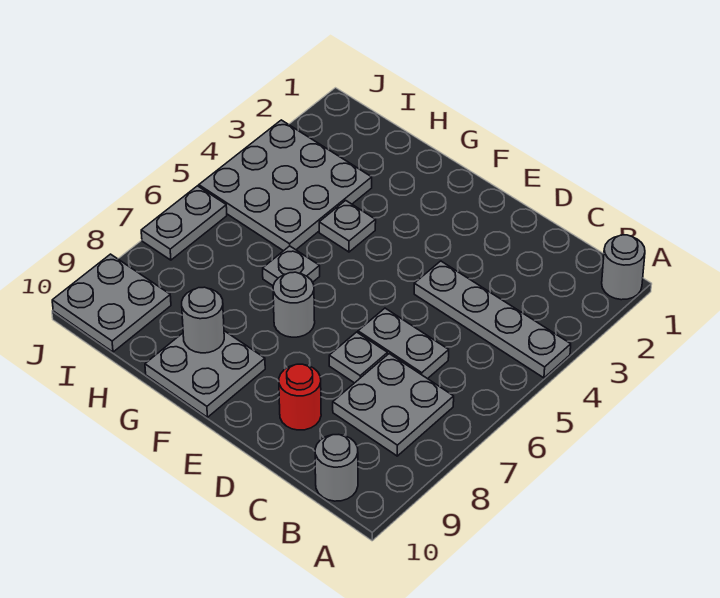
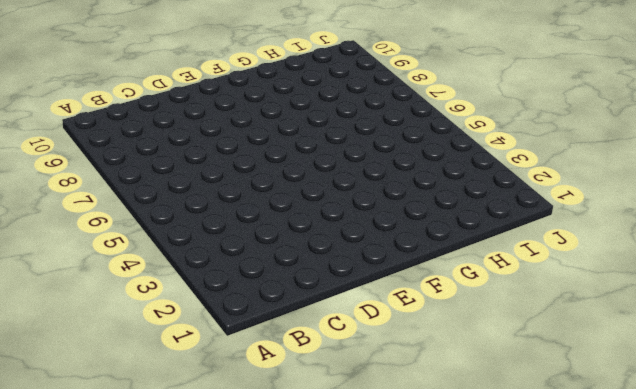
none -> grey round brick A1 level 1
none -> grey plate A4:D4 level 1
none -> grey plate B7:C8 level 1

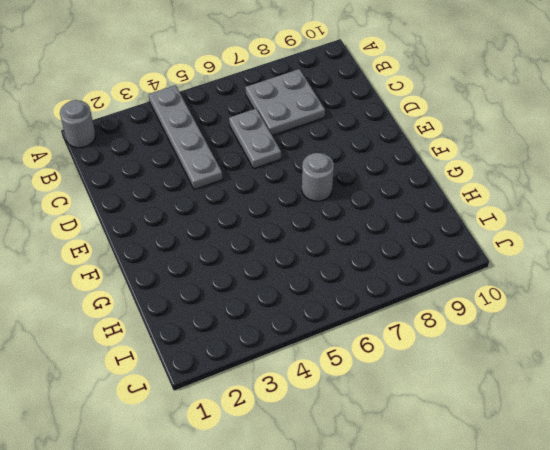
none -> grey round brick B10 level 1
none -> grey plate D7 level 1
none -> red round brick D9 level 1

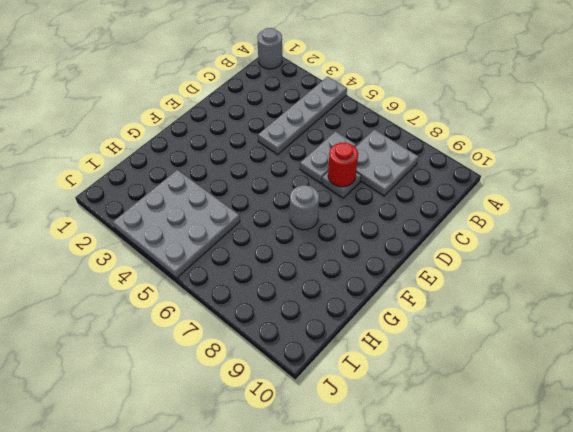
red round brick D7 level 2 -> red round brick D9 level 1
none -> grey round brick B10 level 1
none -> grey plate F9:G10 level 1
none -> grey plate G4 level 1

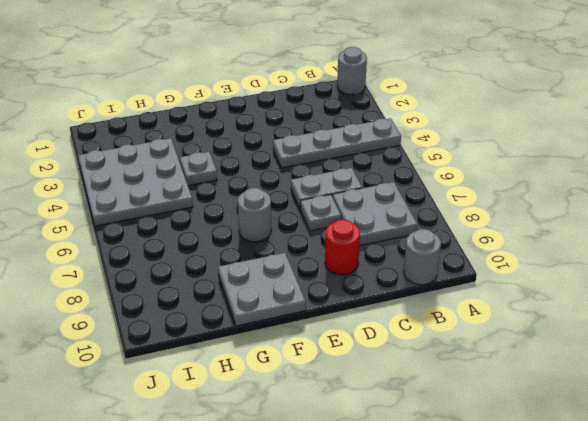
none -> grey plate G6 level 1
none -> grey plate I9:J10 level 1
none -> grey plate J6:J7 level 1

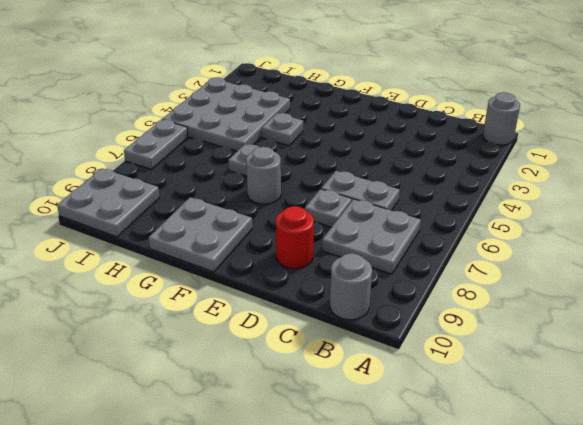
none -> grey plate A4:D4 level 1
none -> grey round brick G9 level 2

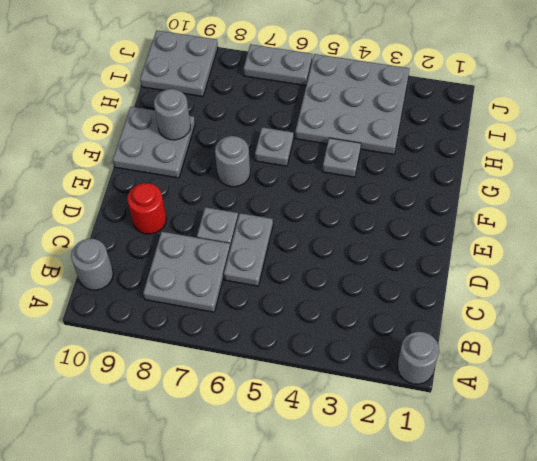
none -> grey plate A4:D4 level 1

